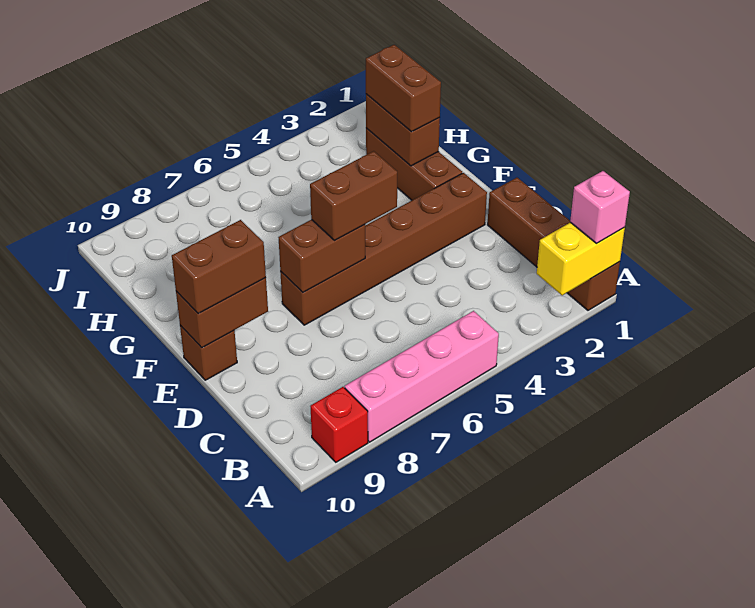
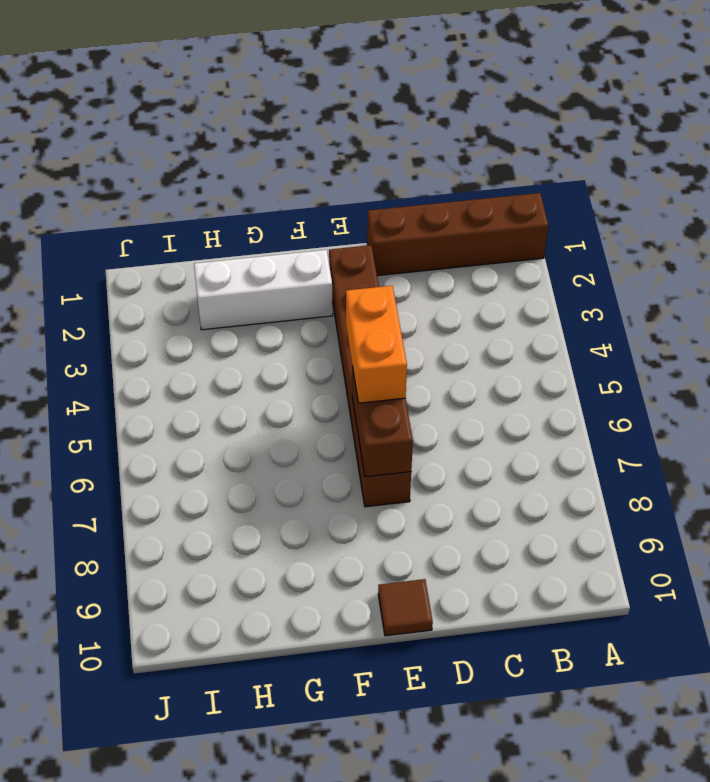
orange brick E5:E6 level 3 -> brown brick E5:E6 level 3
brown tile E10 level 1 -> brown brick E10 level 1
white brick F2:H2 level 1 -> brown brick F2:H2 level 1
none -> pink brick A5:A8 level 1
none -> red brick A9 level 1
none -> yellow brick A1:A2 level 2

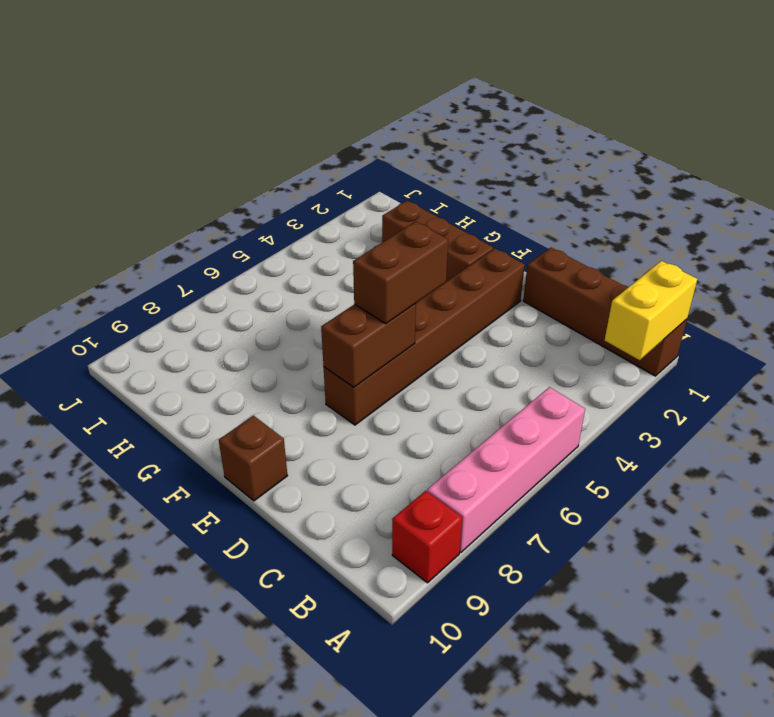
none -> brown brick E9:E10 level 2
none -> brown brick G2:H2 level 2
none -> pink brick A1 level 3

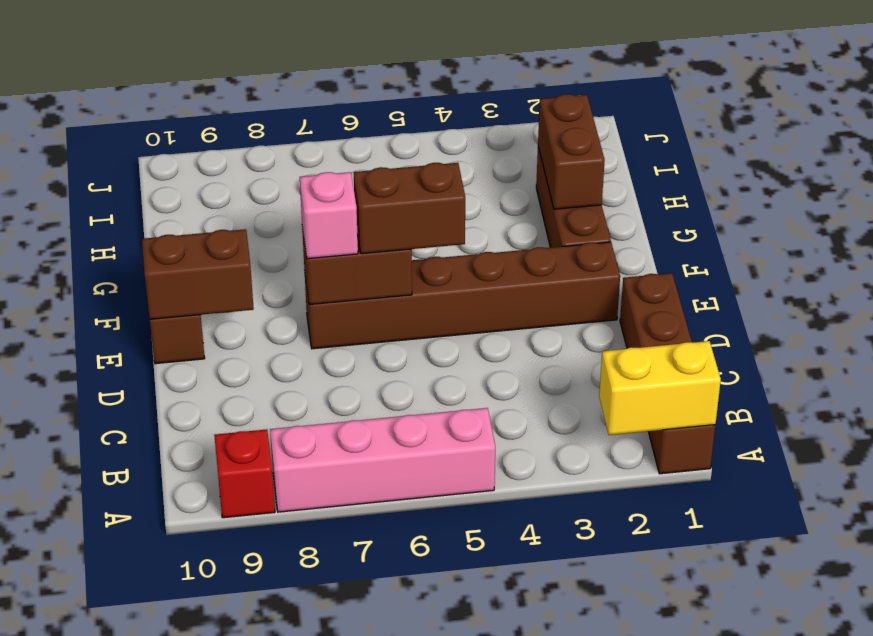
pink brick E7 level 3 -> pink brick A1 level 3
none -> brown brick E9:E10 level 3
none -> brown brick G2:H2 level 3

